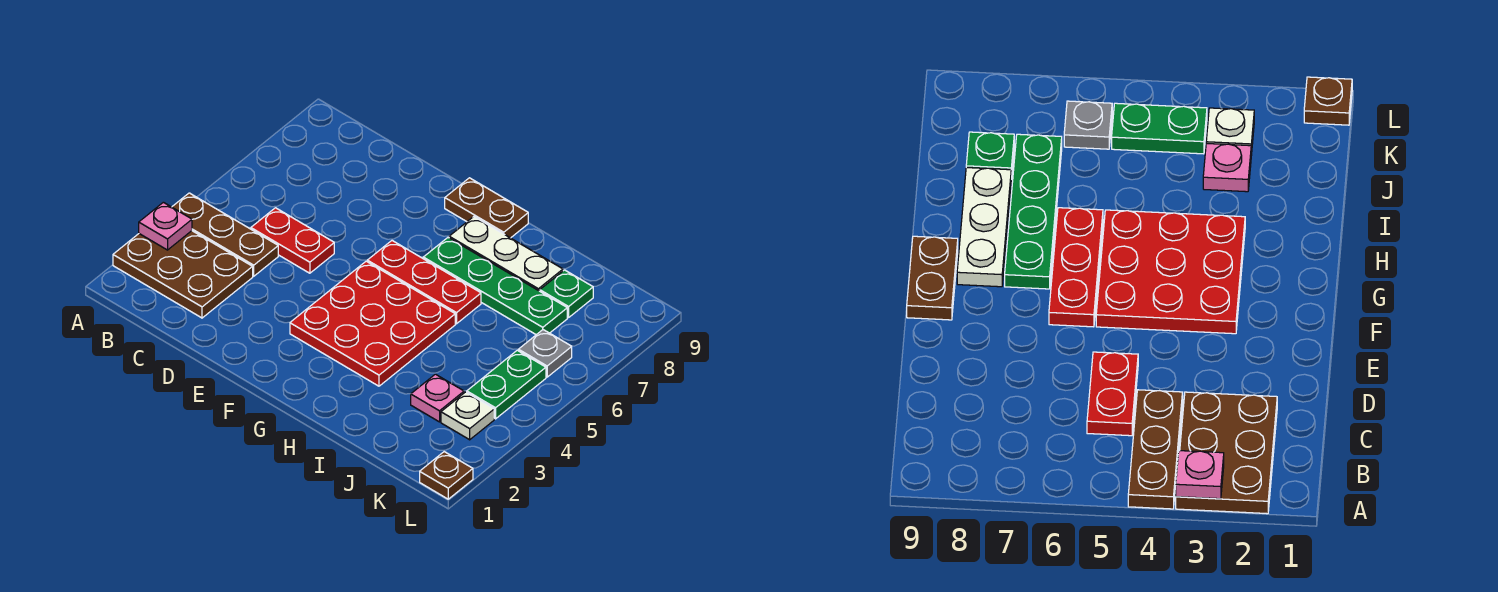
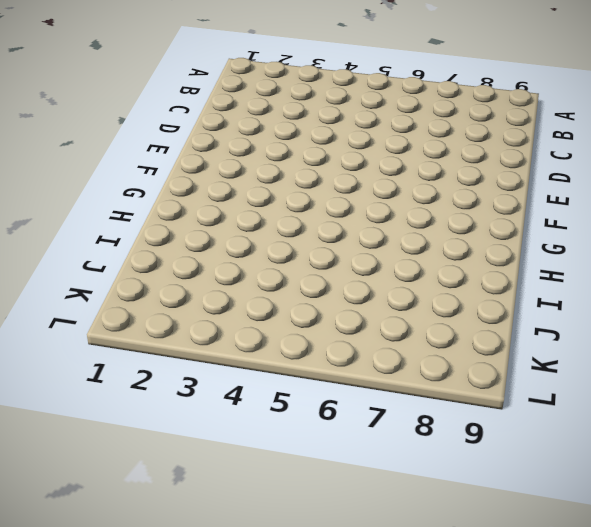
none -> brown plate A2:C3 level 1
none -> brown plate A4:C4 level 1
none -> red plate C5:D5 level 1

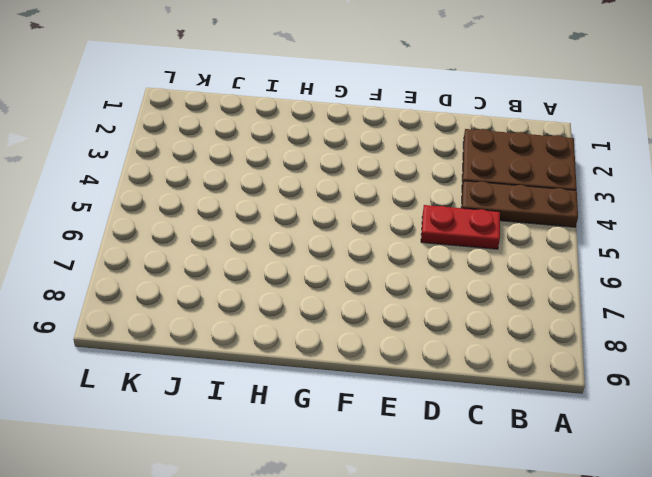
none -> red plate F3:H5 level 1
none -> red plate F6:H6 level 1
none -> brown plate F9:G9 level 1

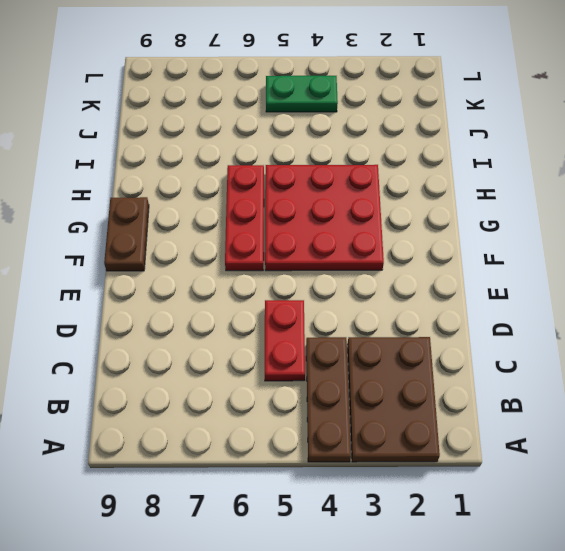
none -> green plate G7:J7 level 1
none -> white plate G8:I8 level 1
none -> pink plate J3 level 1

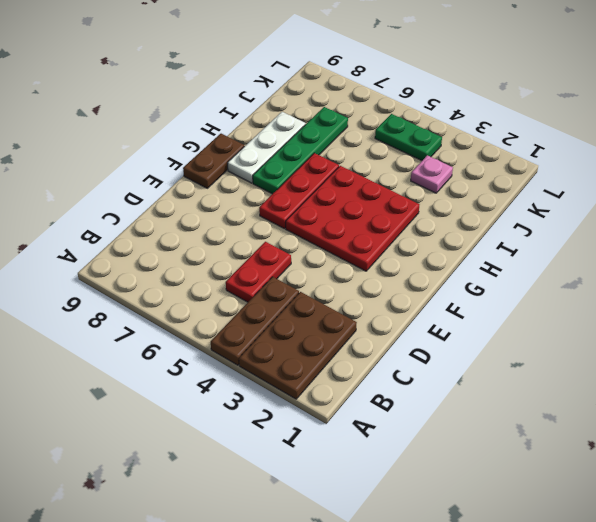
none -> green plate J8 level 1
none -> white plate K3 level 1
none -> grey plate K6 level 1

